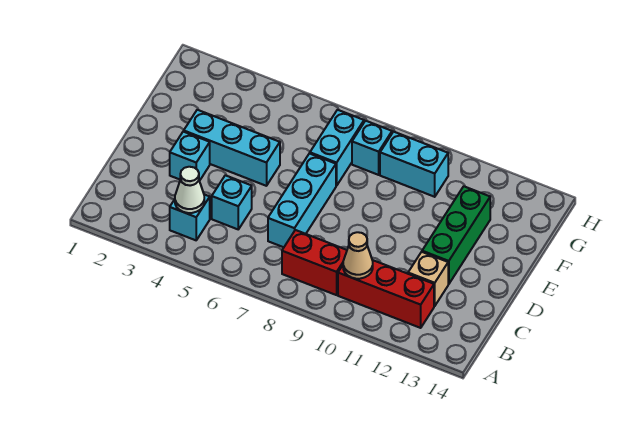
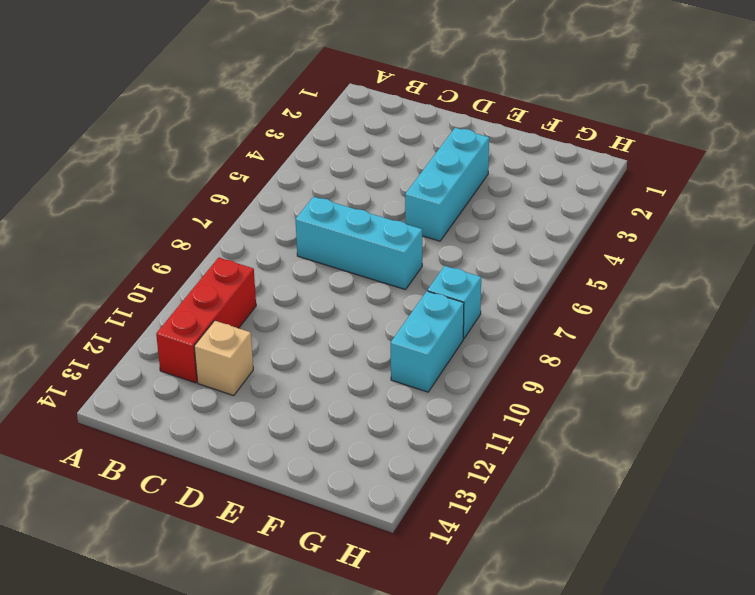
none -> cyan brick B4 level 1
none -> red brick B8:B9 level 1
none -> cyan brick C5 level 1

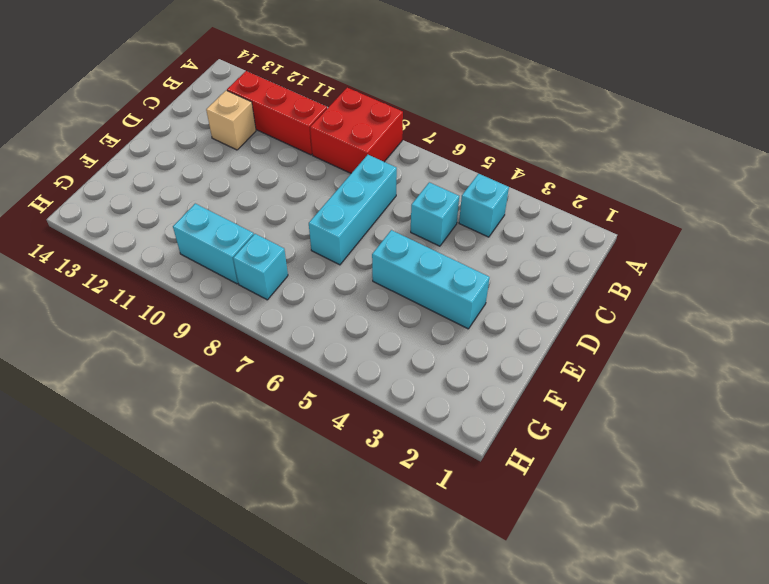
red brick A8:B9 level 1 -> red brick B8:B9 level 1
none -> cyan brick D3 level 1
none -> green brick D12:F12 level 1
none -> cyan brick F7:G7 level 1

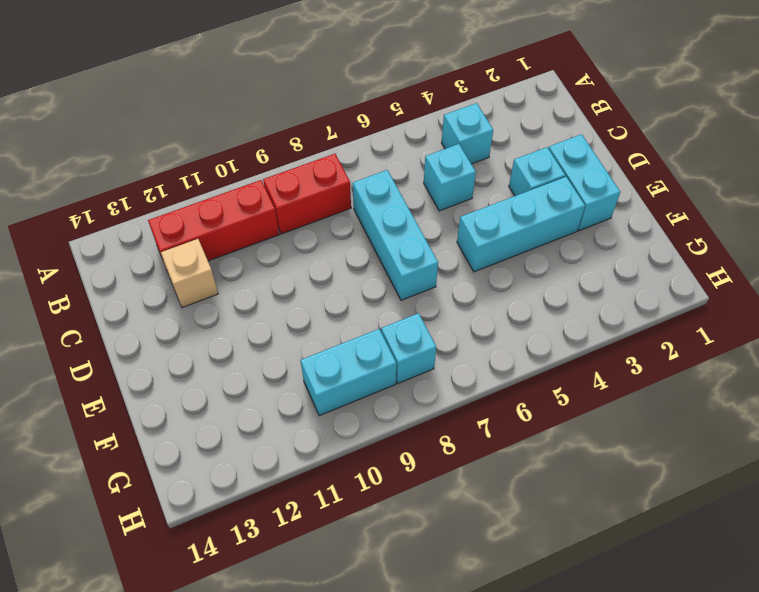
cyan brick D2:E2 level 1 -> cyan brick F7:G7 level 1
none -> green brick D12:F12 level 1
none -> white cone B4 level 2
none -> tan cone B10 level 2

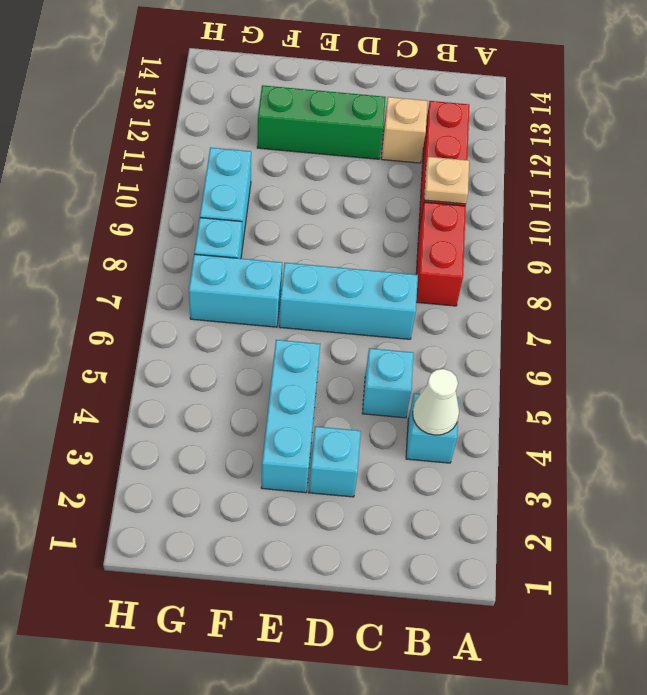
tan plate B10 level 2 -> tan cone B10 level 2

